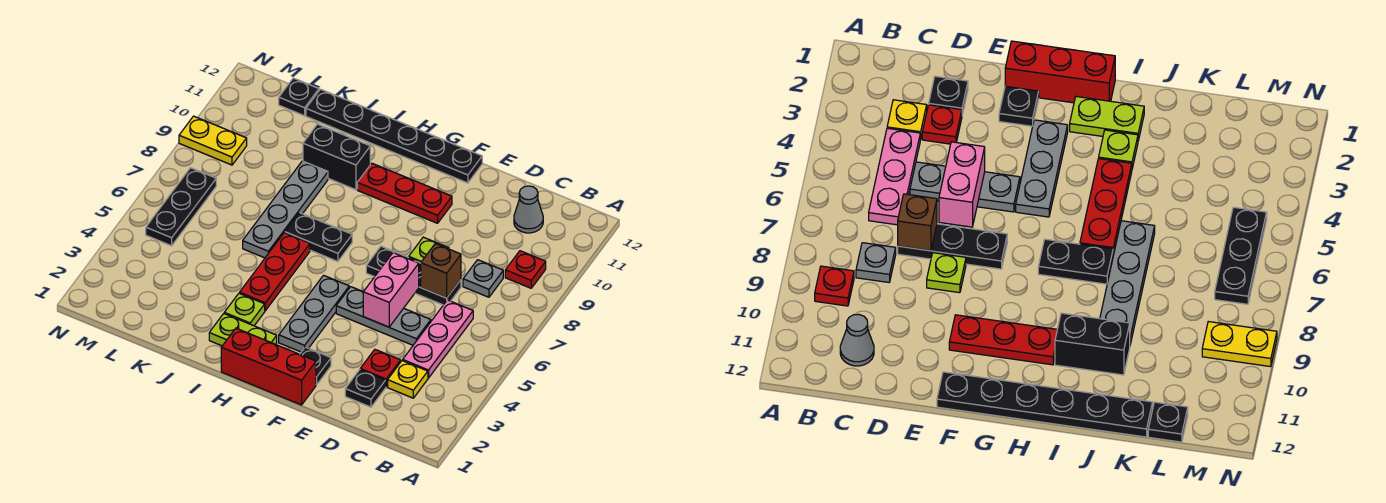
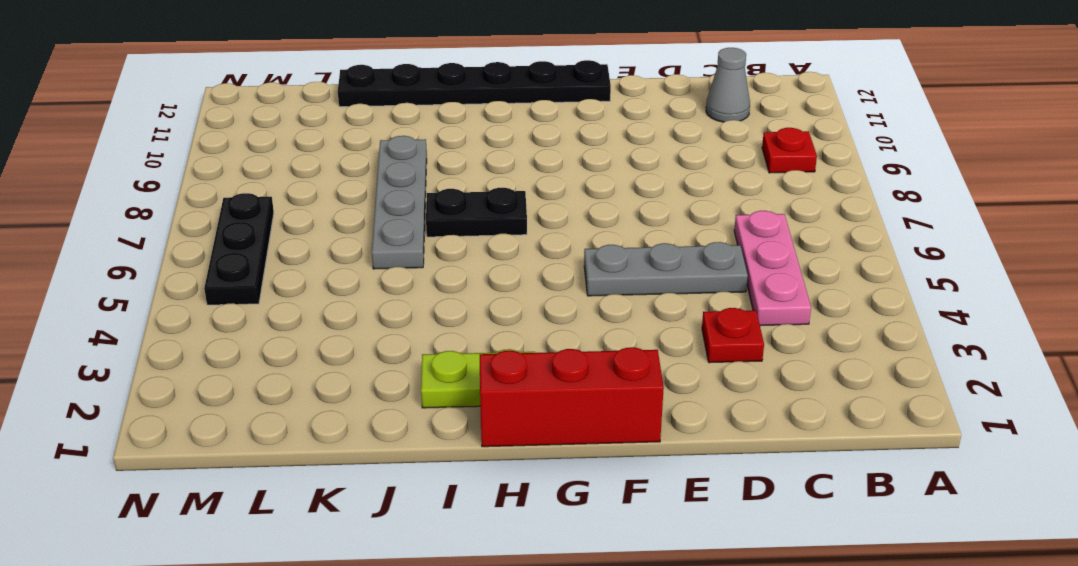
none -> yellow plate C3 level 1
none -> grey plate C8 level 1
none -> black plate D2 level 1

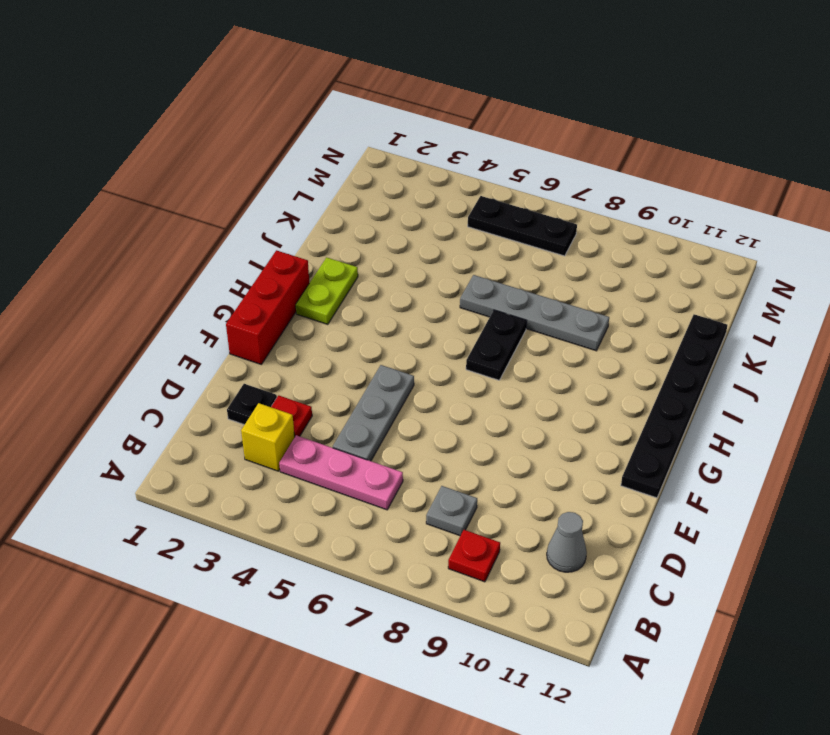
yellow brick C3 level 1 -> yellow plate C3 level 1
none -> black plate D7:F7 level 1
none -> lime plate E8 level 1
none -> black plate F2 level 1

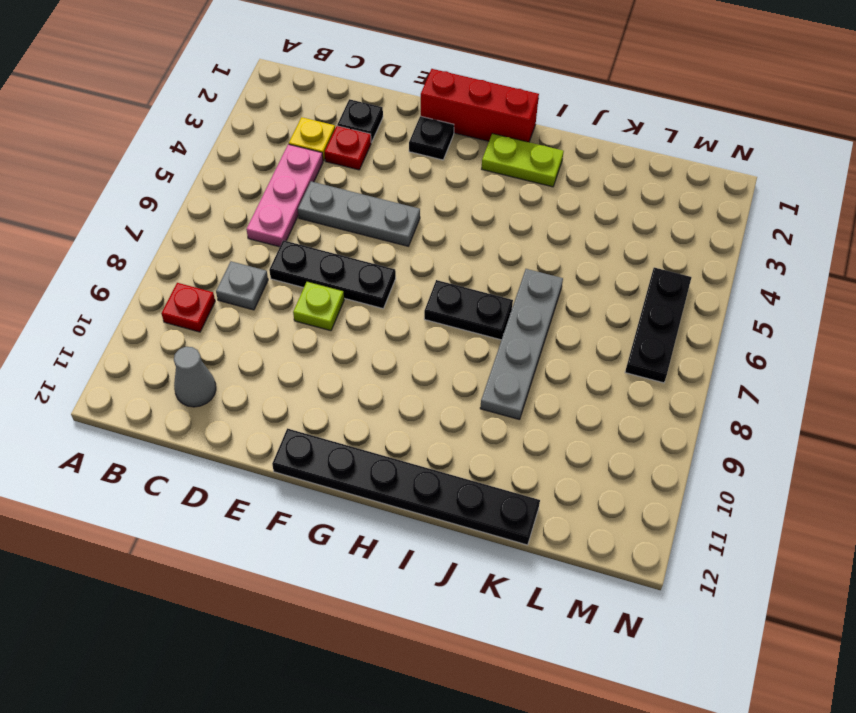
none -> red plate F10:H10 level 1
none -> grey plate G3:G5 level 1
none -> lime plate I3 level 1

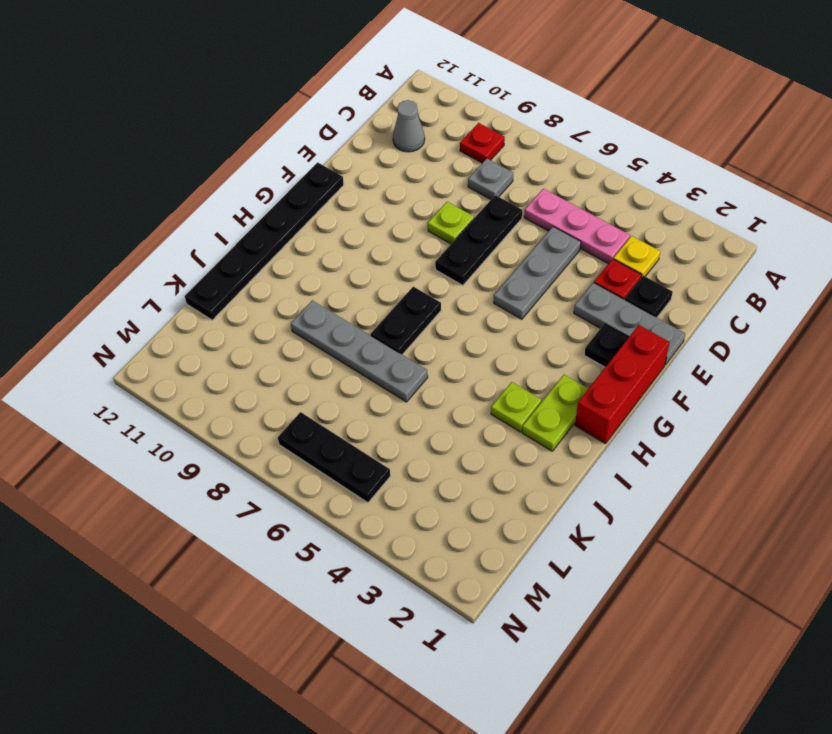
grey plate E1:E3 level 1 -> grey plate G3:G5 level 1
none -> red plate F10:H10 level 1
none -> red plate I4:I6 level 1
none -> black brick I10:J10 level 1

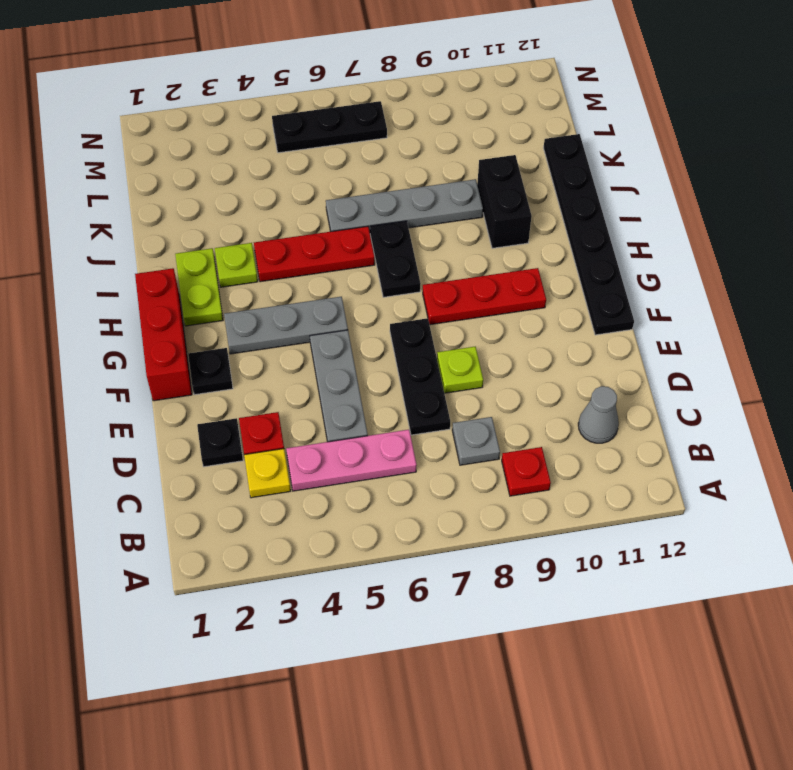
red plate G8:G10 level 1 -> red plate F10:H10 level 1
none -> black plate L12 level 1
none -> yellow plate M9:N9 level 1
none -> brown brick D7 level 2

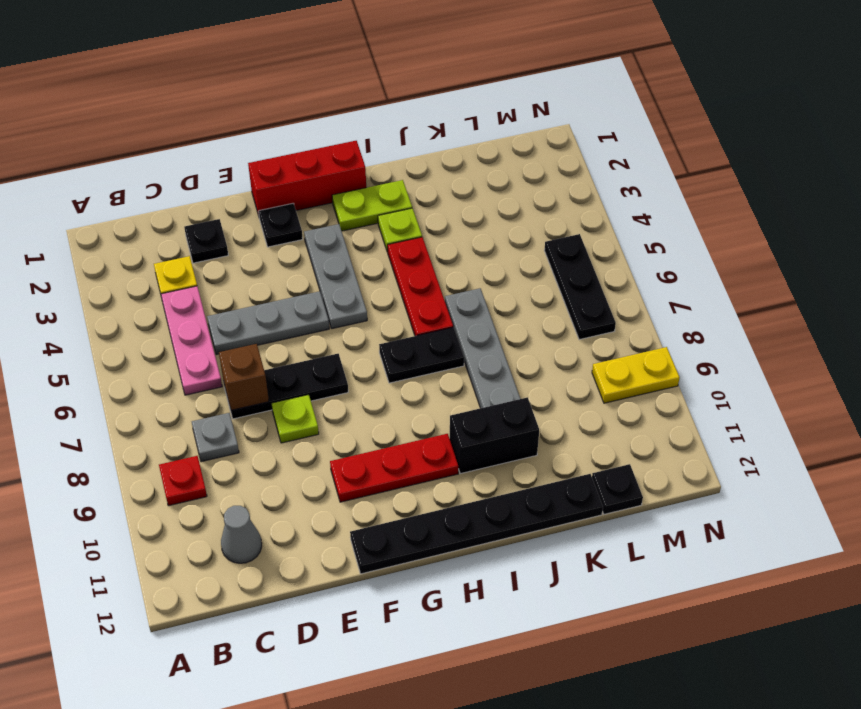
none -> red plate D3 level 1
none -> pink brick E5:E6 level 2

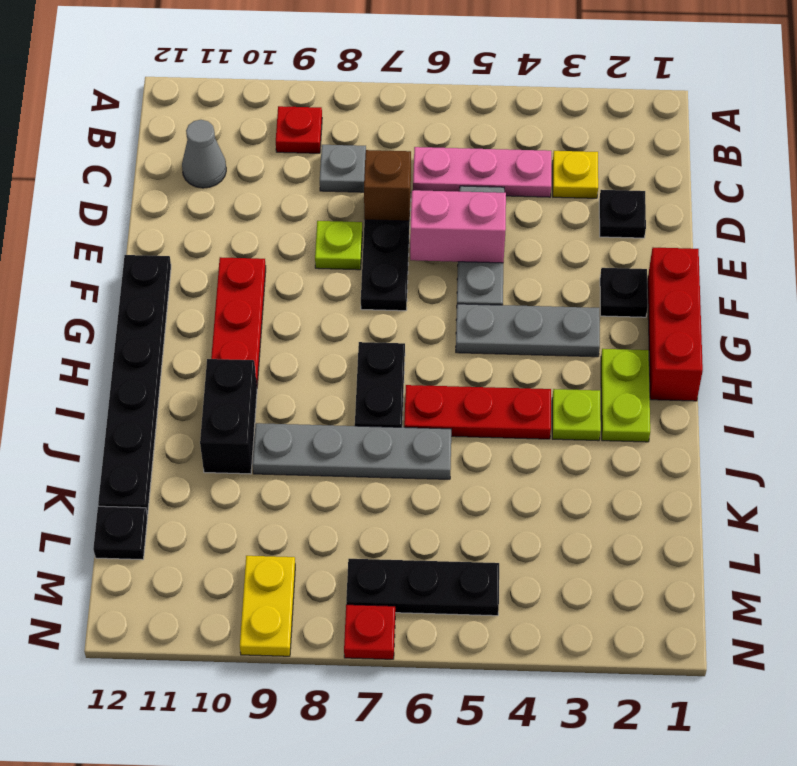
red plate N7 level 1 -> red plate D3 level 1

